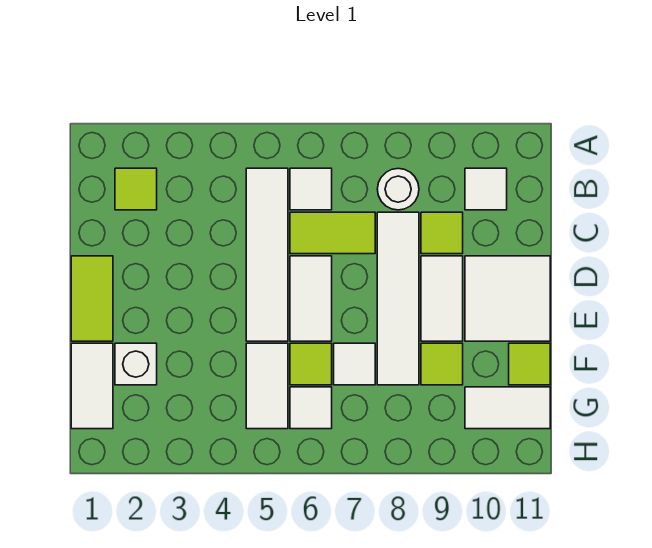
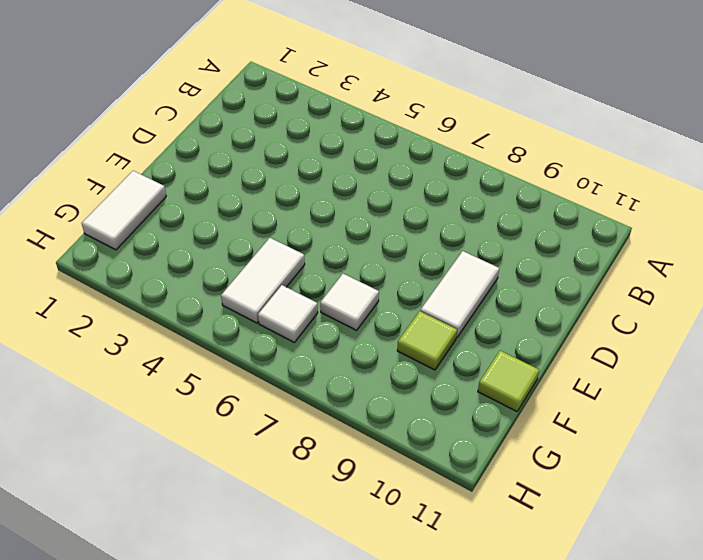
none -> lime tile B2 level 1
none -> white tile B5:E5 level 1
none -> white tile B6 level 1

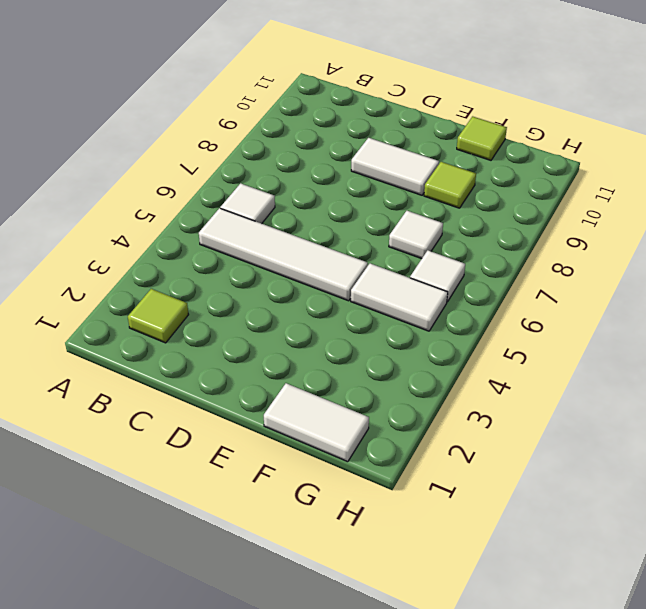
none -> white round brick B8 level 1
none -> white tile B10 level 1
none -> lime tile C6:C7 level 1

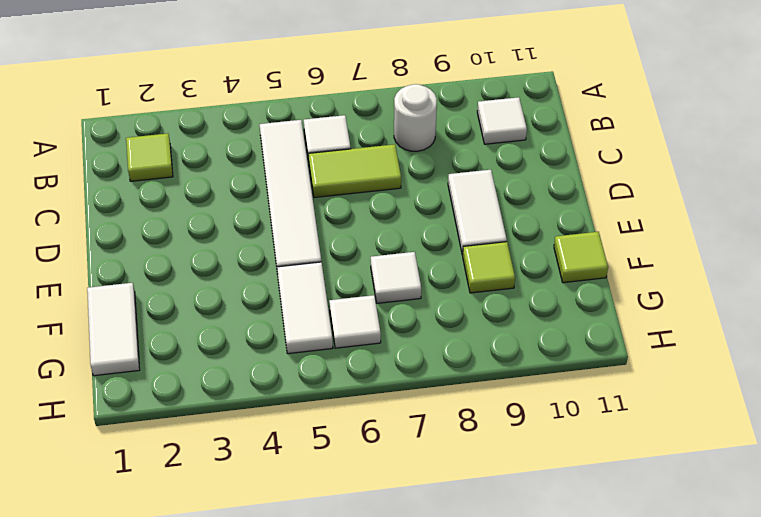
none -> white tile C8:F8 level 1
none -> lime tile C9 level 1
none -> lime tile D1:E1 level 1

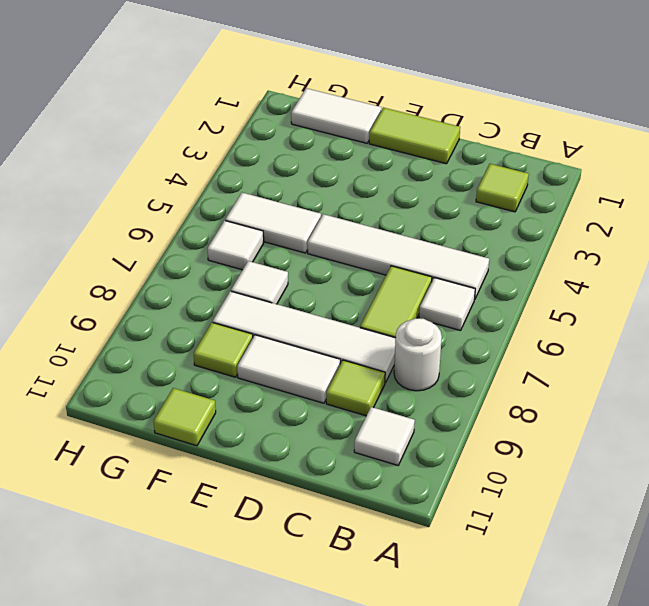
none -> white tile D6:E6 level 1
none -> white tile D10:E11 level 1
none -> white brick F2 level 1

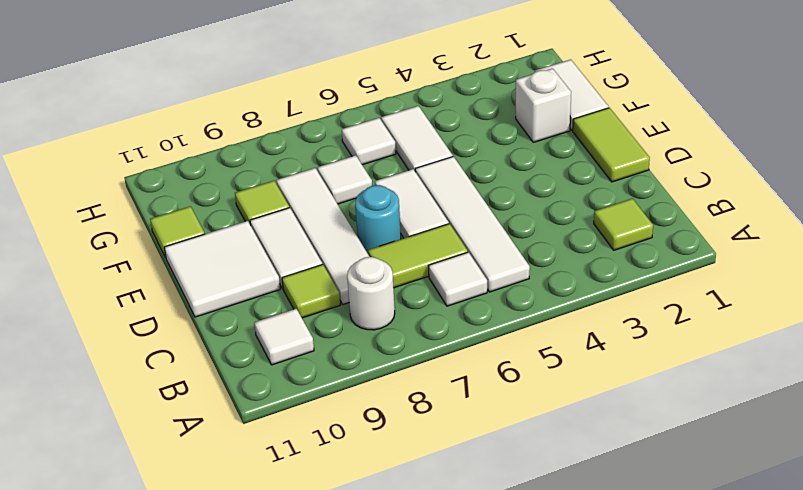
cyan round brick D7 level 1 -> none
none -> lime tile F6 level 1
none -> white tile G10:G11 level 1

